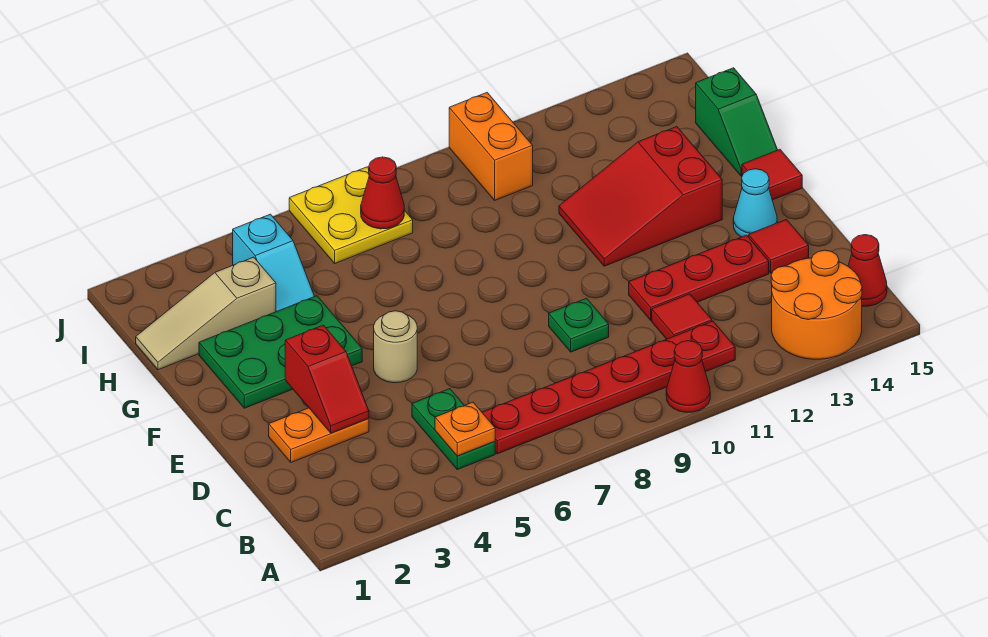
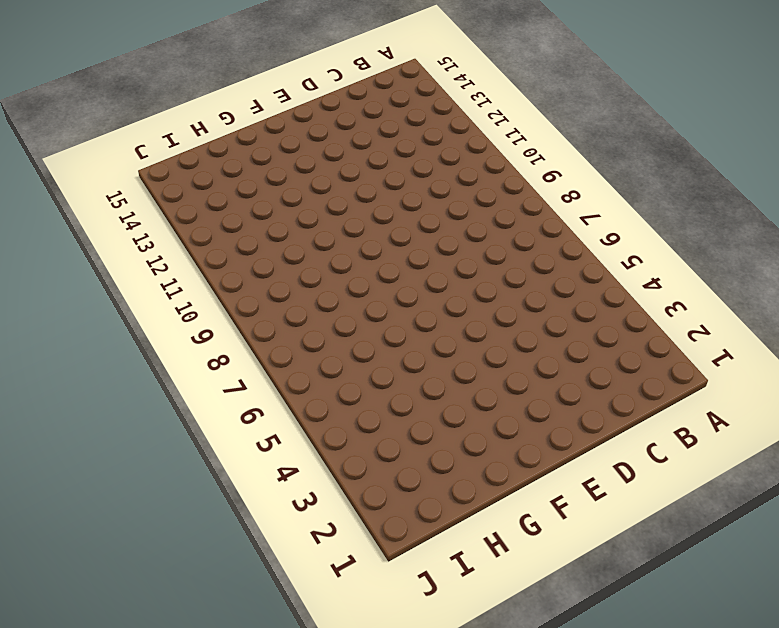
none -> red cone A10 level 1
none -> orange round brick A13:B14 level 1
none -> green plate B5:C5 level 1

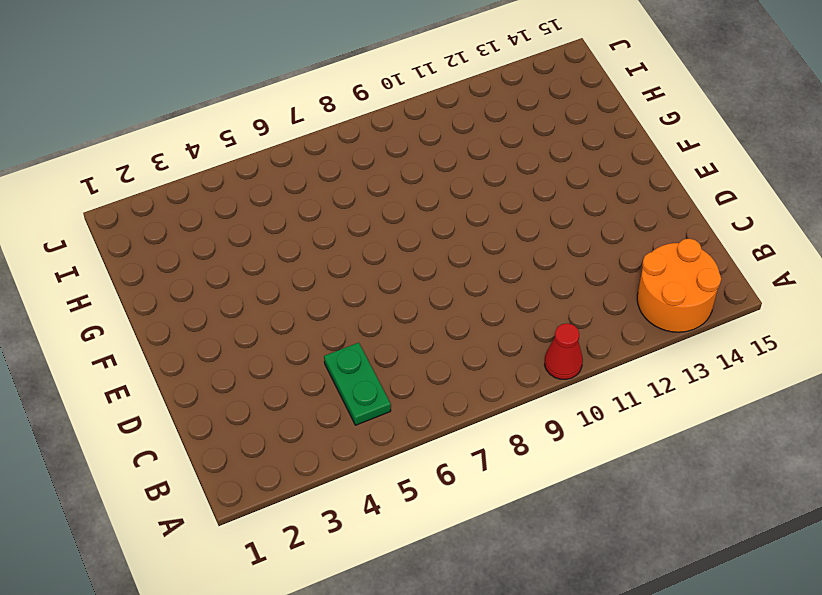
none -> red plate B6:B11 level 1
none -> red cone B15 level 1
none -> red tile C11 level 1

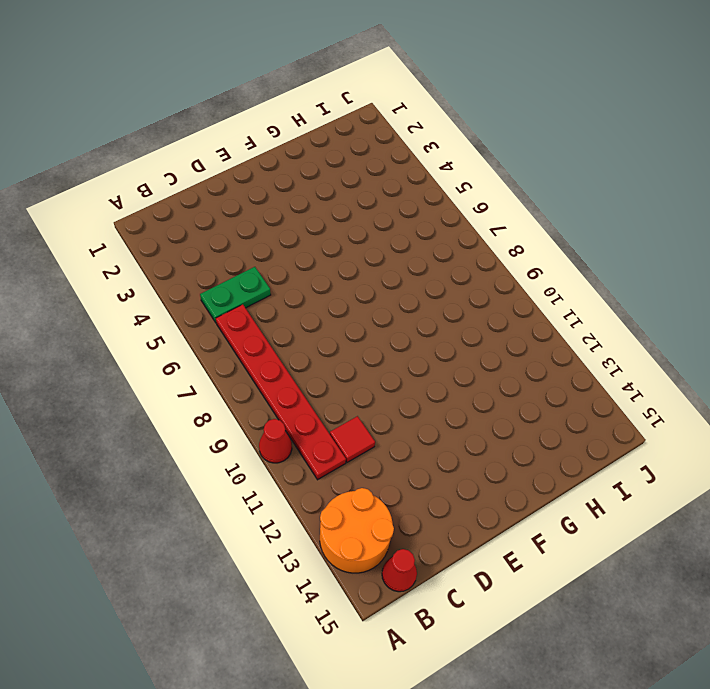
none -> orange plate D2:D3 level 1
none -> green plate D9 level 1
none -> red plate D11:D13 level 1

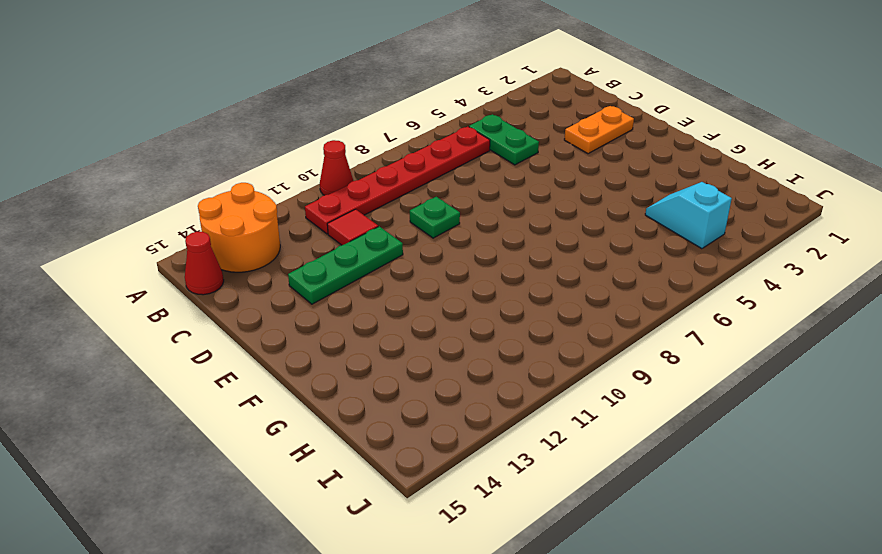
green plate D11:D13 level 1 -> red plate D11:D13 level 1
none -> red tile D14 level 1
none -> tan round brick E5 level 1
none -> cyan cone E14 level 1

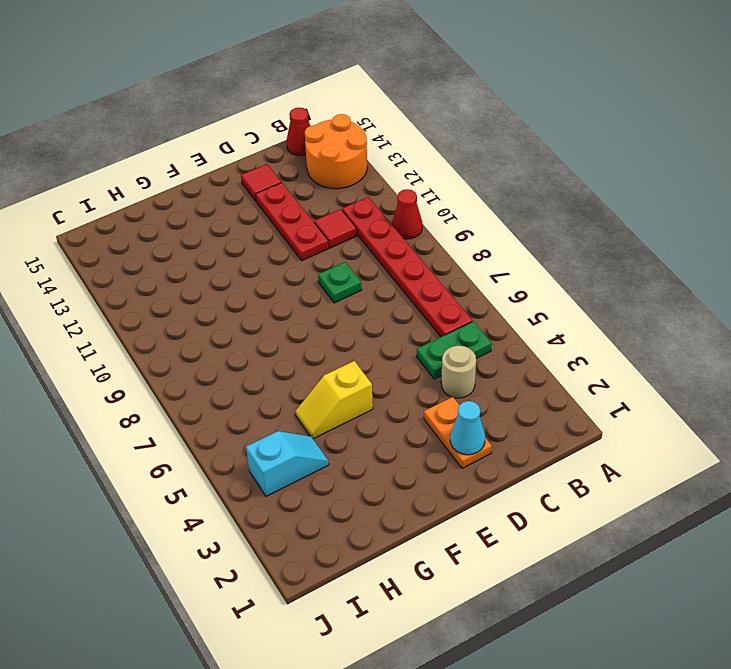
tan round brick C4 level 1 -> tan round brick E5 level 1
cyan cone D2 level 2 -> cyan cone E14 level 1
yellow slope F5:G5 level 1 top F -> none
none -> green plate F2:G4 level 1
none -> red slope F11:G13 level 1 top 13
none -> red tile F15 level 1

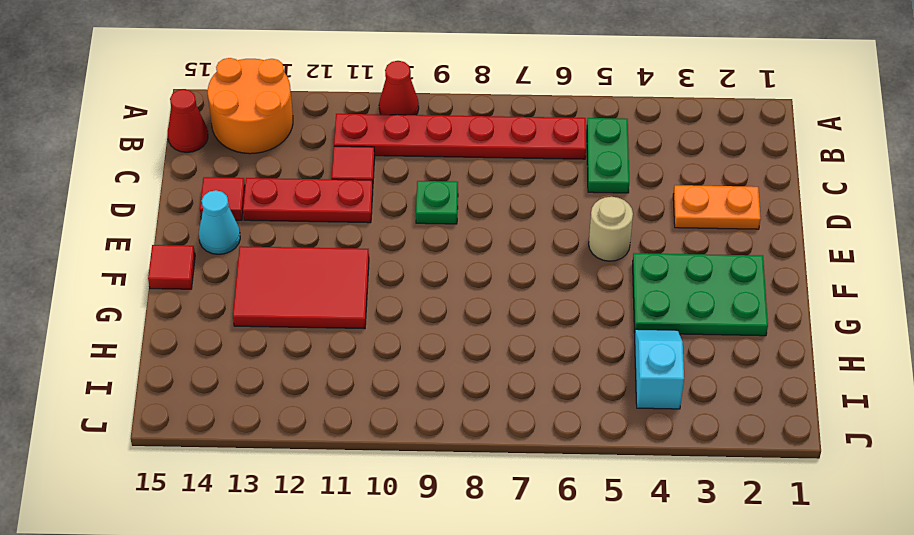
red tile F11:G13 level 1 -> red slope F11:G13 level 1 top 13
none -> green slope G15:H15 level 1 top H
none -> tan slope H1:H3 level 1 top 3
none -> yellow plate I6:J7 level 1

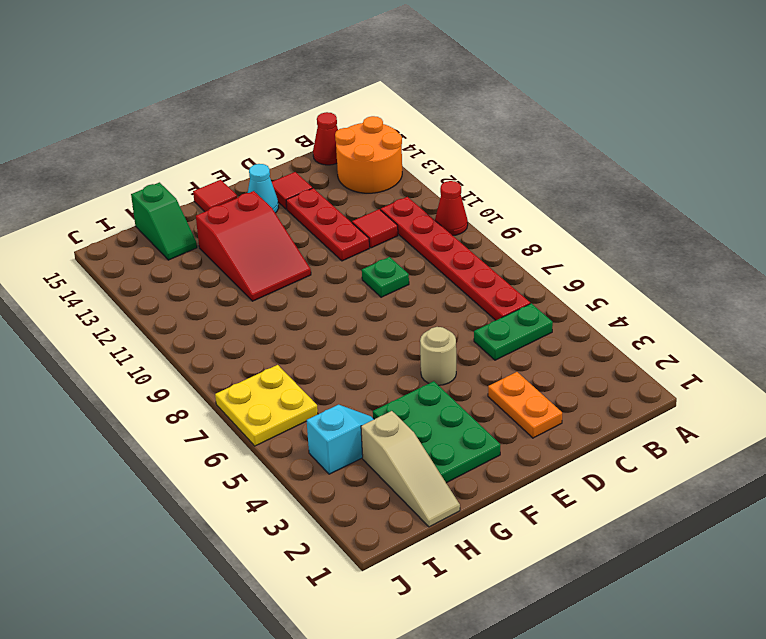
green slope H14:H15 level 1 top 15 -> green slope G15:H15 level 1 top H
none -> orange brick I10:J10 level 1
none -> orange plate B5 level 2
none -> red slope D3:E3 level 2 top E

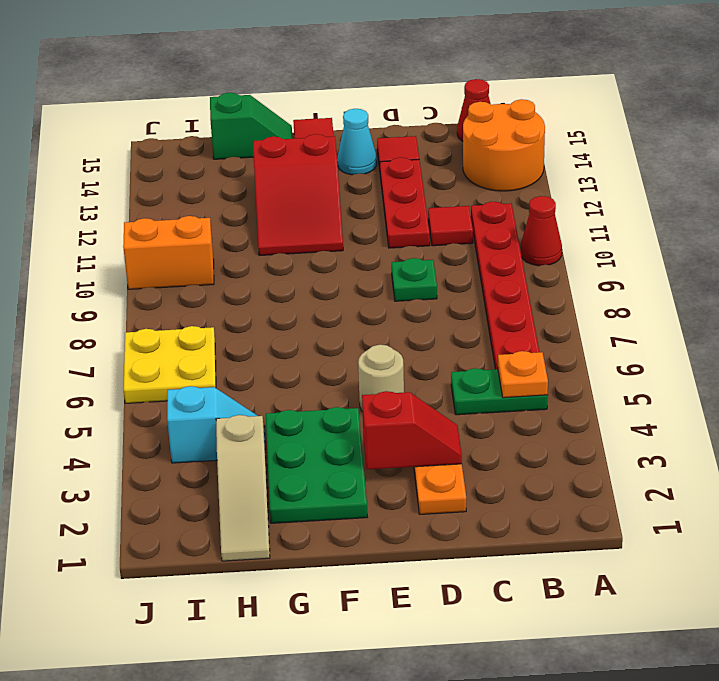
none -> red cone I7 level 2

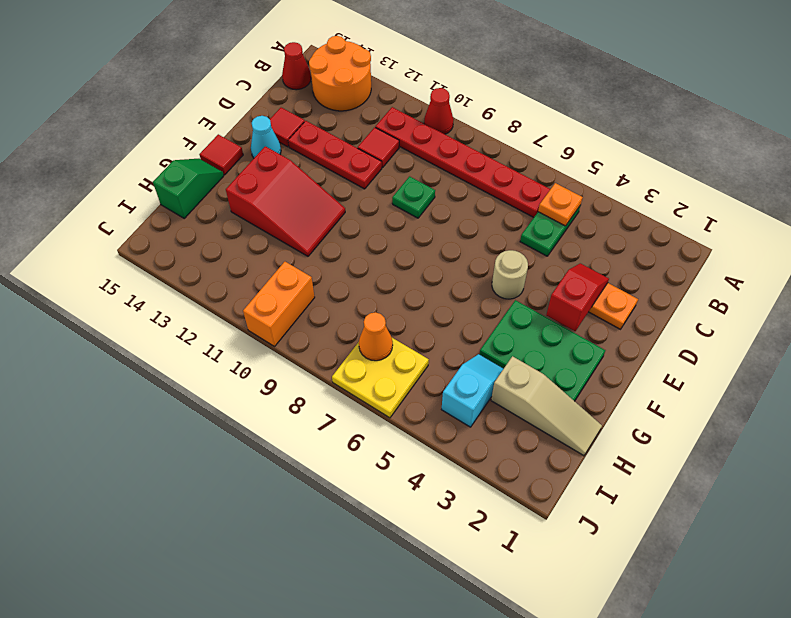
orange cone I7 level 2 -> red cone I7 level 2

